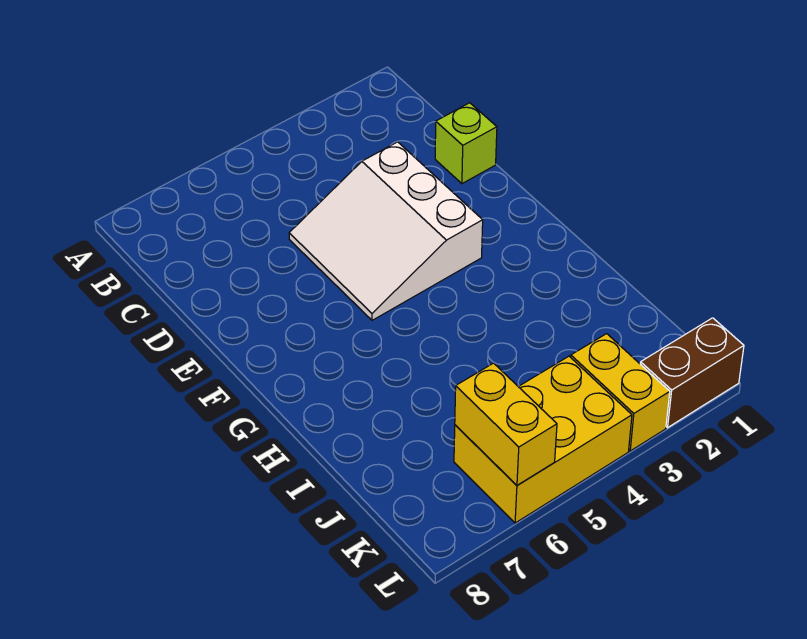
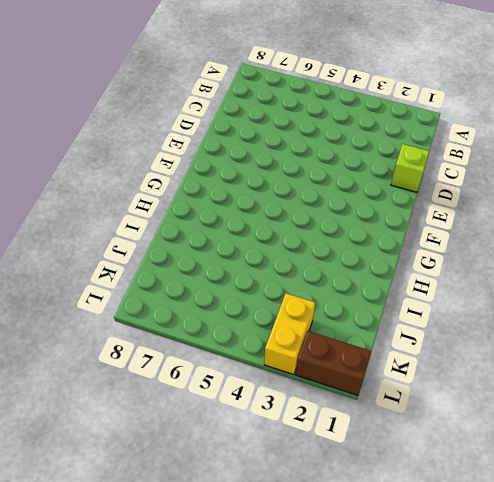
none -> white slope D3:F5 level 1 top 3
none -> yellow brick K4:L6 level 1

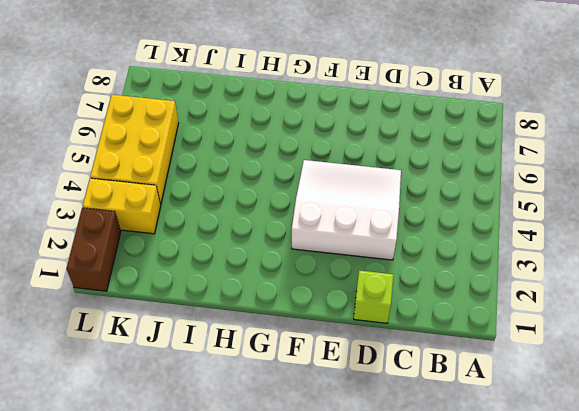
none -> yellow brick K6:L6 level 2

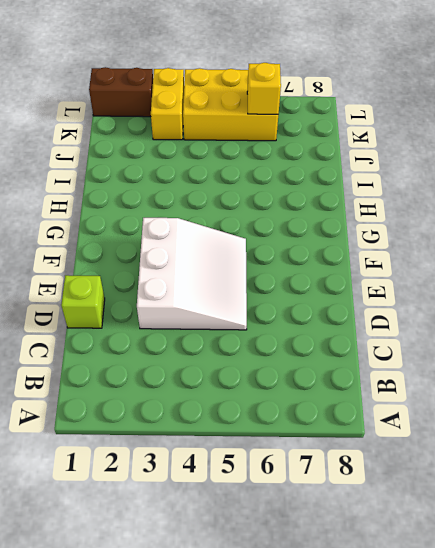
yellow brick K6 level 2 -> yellow brick K6:L6 level 2

